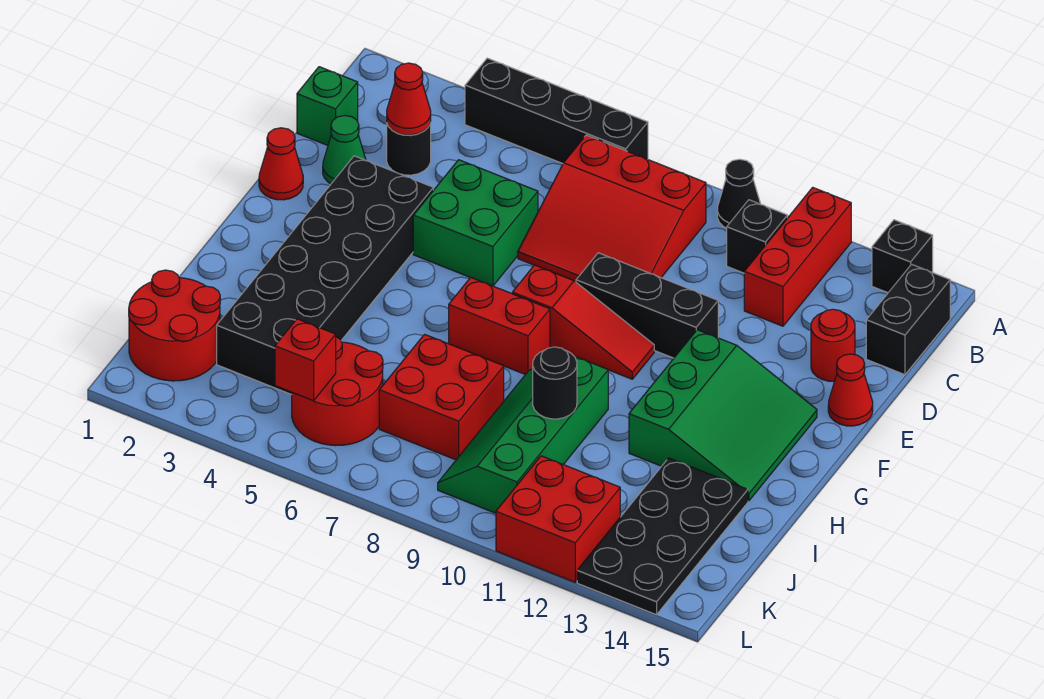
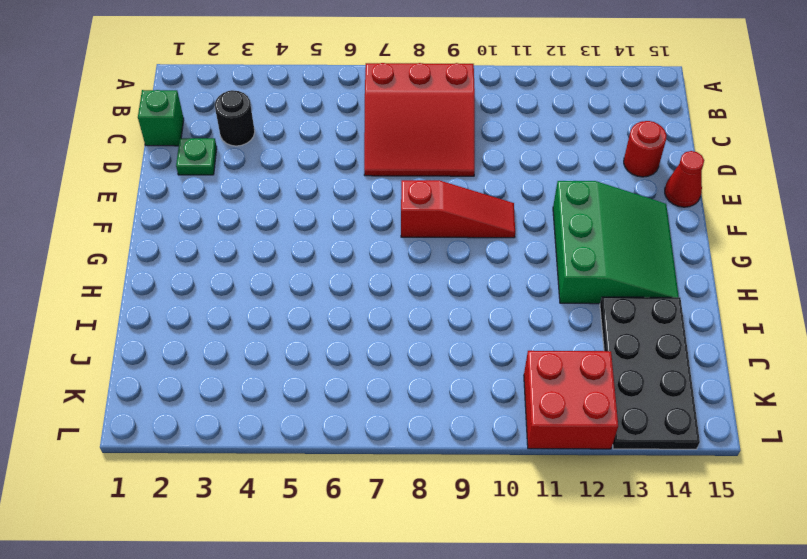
green plate D2 level 1 -> green cone D2 level 1
none -> black brick A4:A7 level 1
none -> black cone A10 level 1
none -> red brick A12:C12 level 1

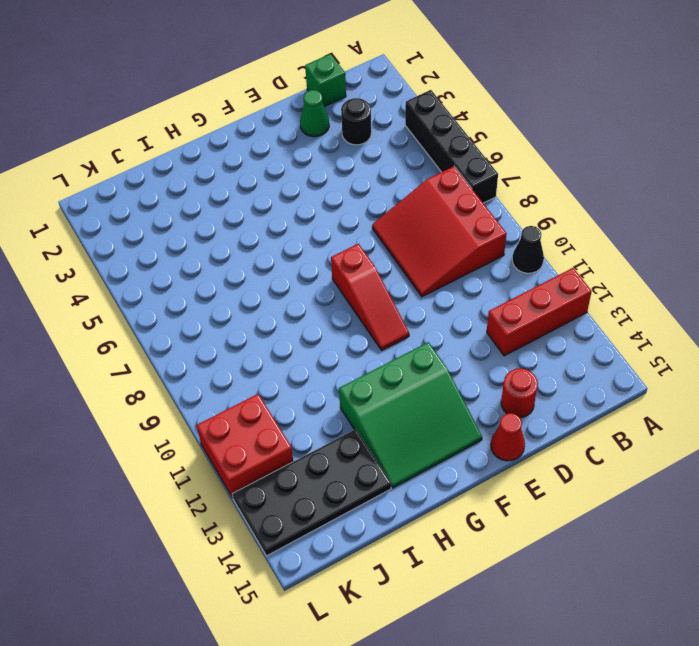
none -> black brick A14 level 1
none -> black brick B11 level 1
none -> black brick B15:C15 level 1

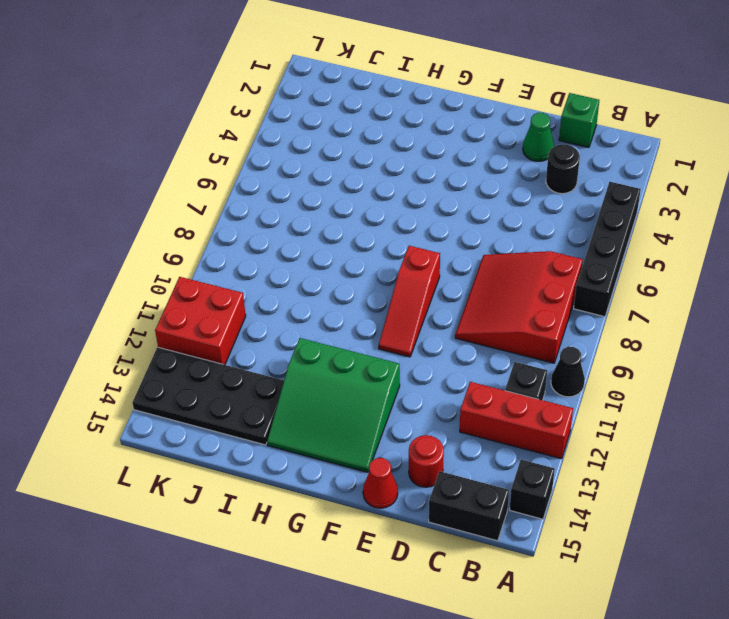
none -> green brick D5:E6 level 1
none -> red cone E1 level 1
none -> black brick E3:J4 level 1

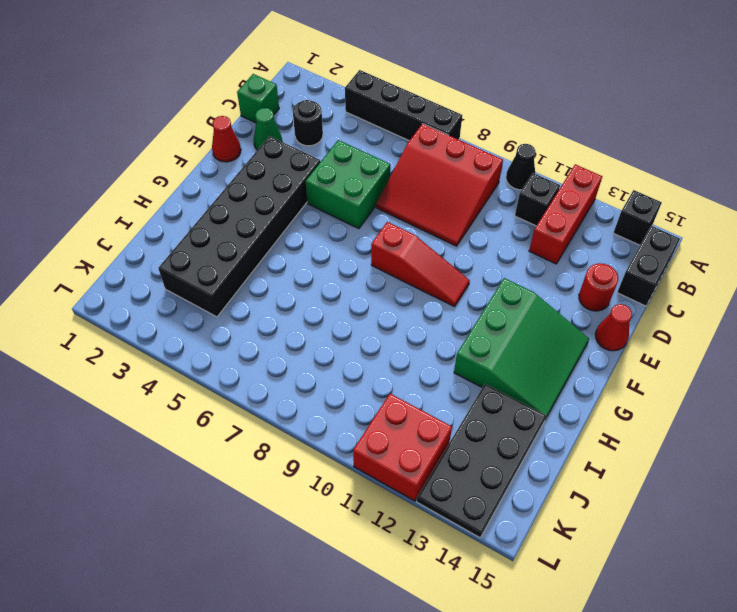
none -> black brick E9:E11 level 1
none -> red brick G7:G8 level 1
none -> green slope H9:K10 level 1 top 10

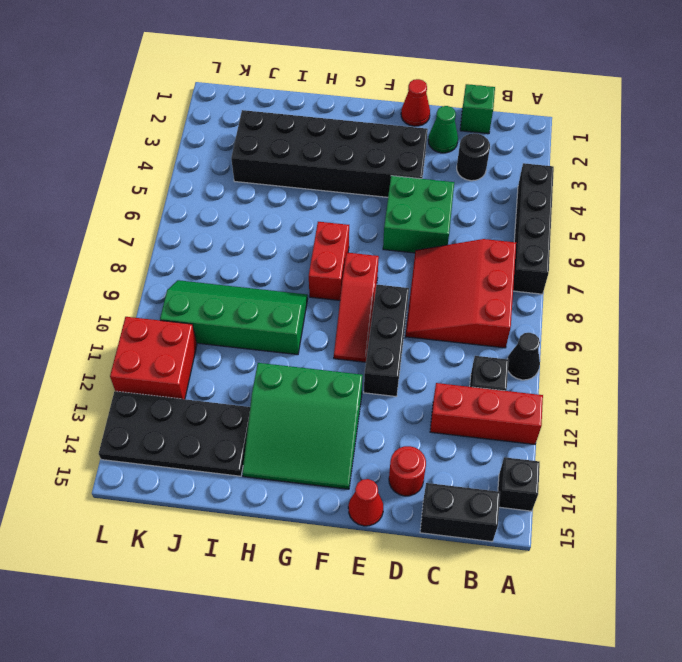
none -> red brick I7:J8 level 1
none -> red round brick J1:K2 level 1
none -> red round brick J5:K6 level 1

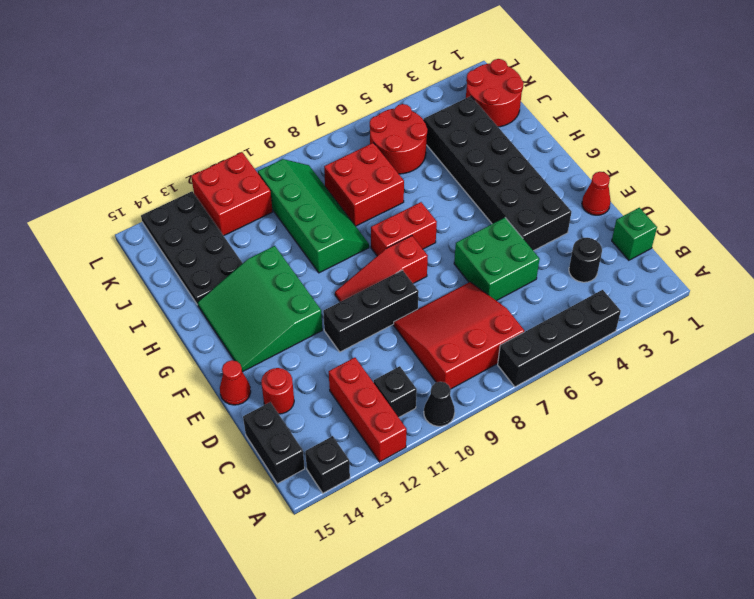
none -> green cone D2 level 1
none -> red cone C3 level 2
none -> black round brick I10 level 2

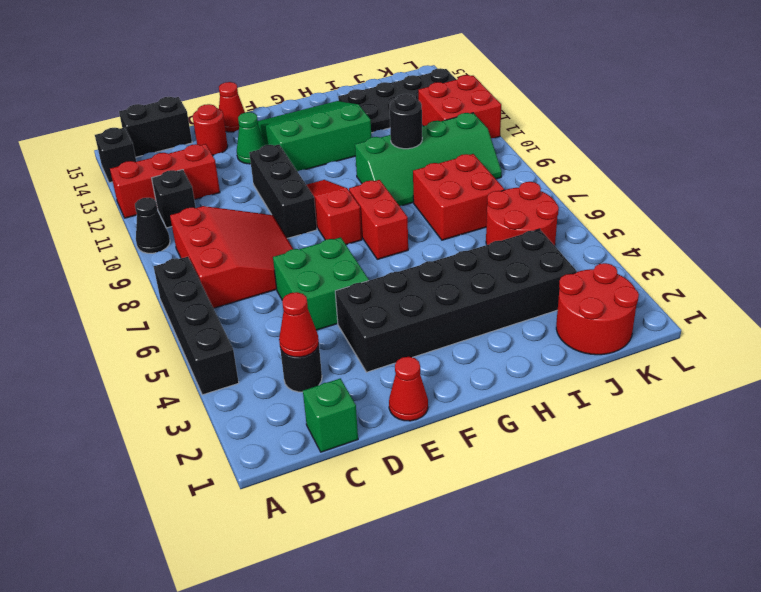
green cone E13 level 1 -> green cone D2 level 1
none -> red brick K5 level 2

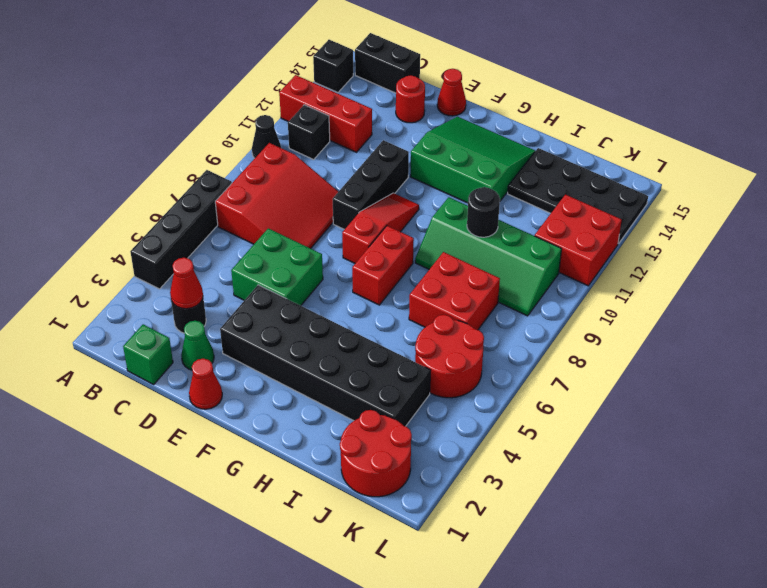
none -> red brick K5 level 2

